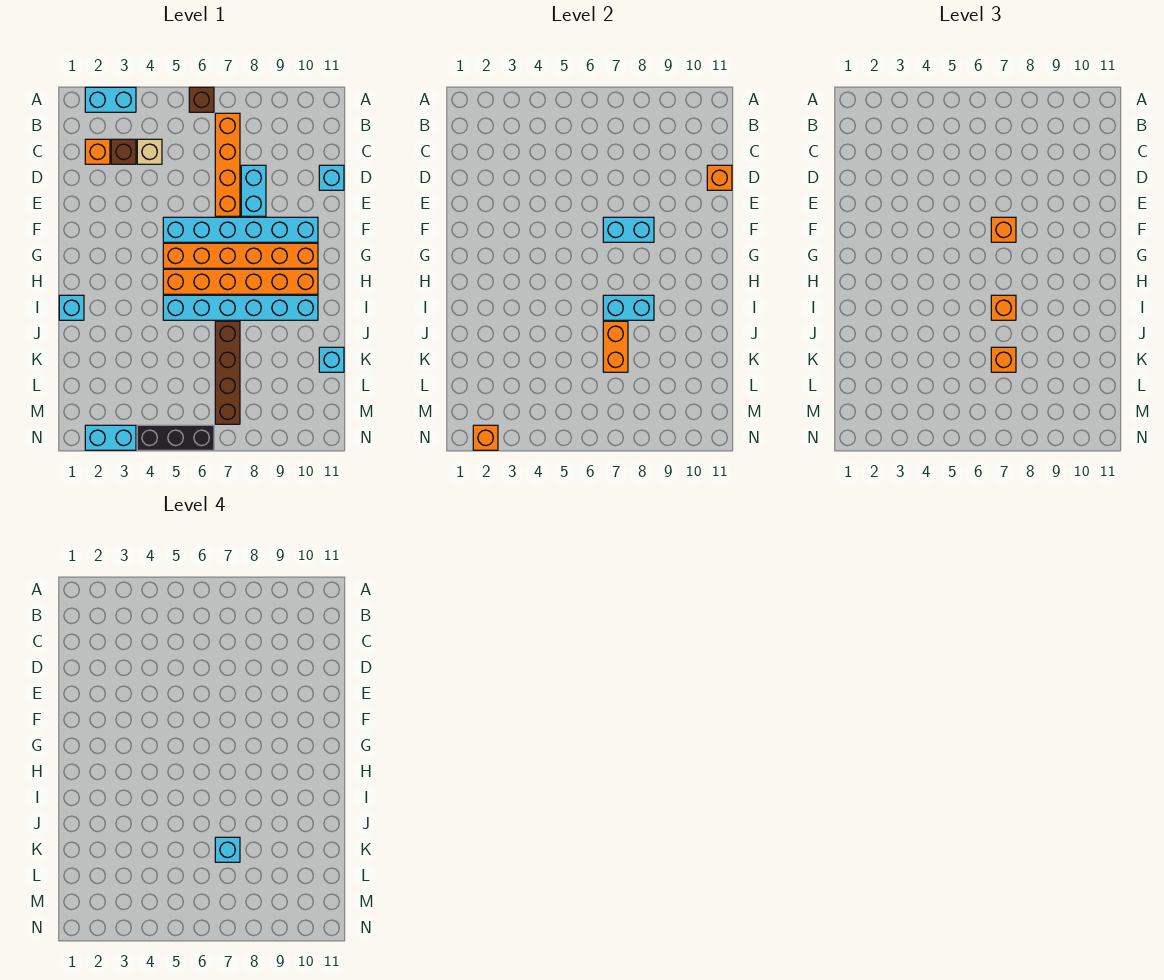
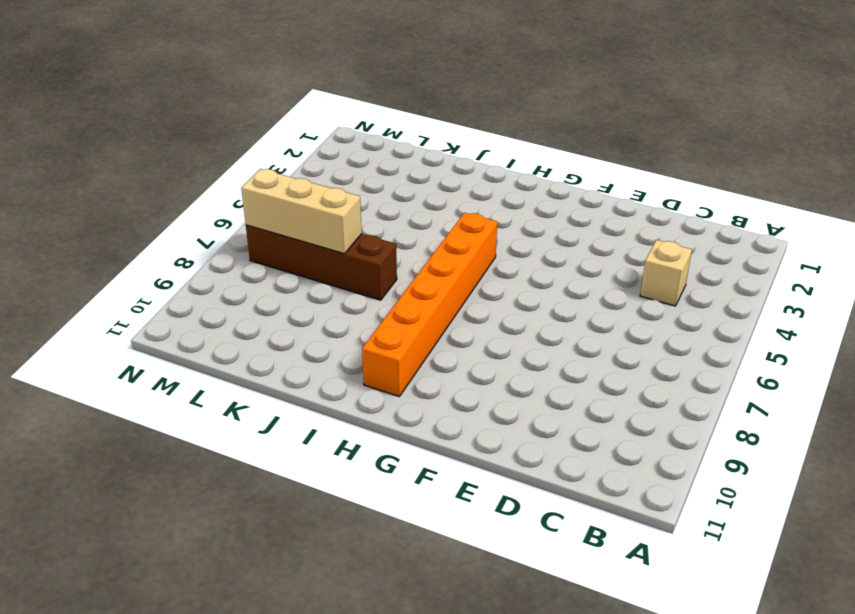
tan brick K7:M7 level 2 -> orange brick J7:K7 level 2
none -> cyan brick A2:A3 level 1
none -> brown brick A6 level 1
none -> orange brick B7:E7 level 1

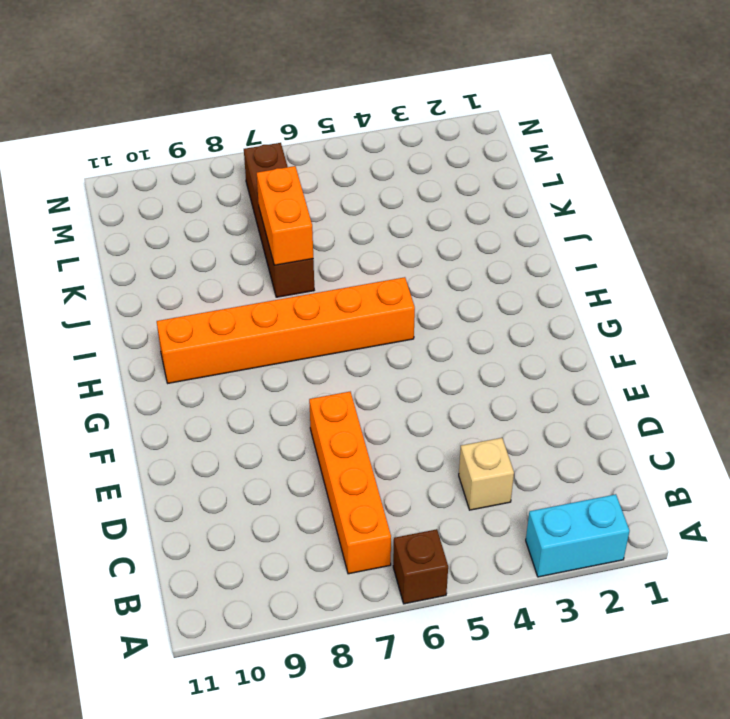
none -> orange brick C2 level 1
none -> brown brick C3 level 1
none -> cyan brick D8:E8 level 1

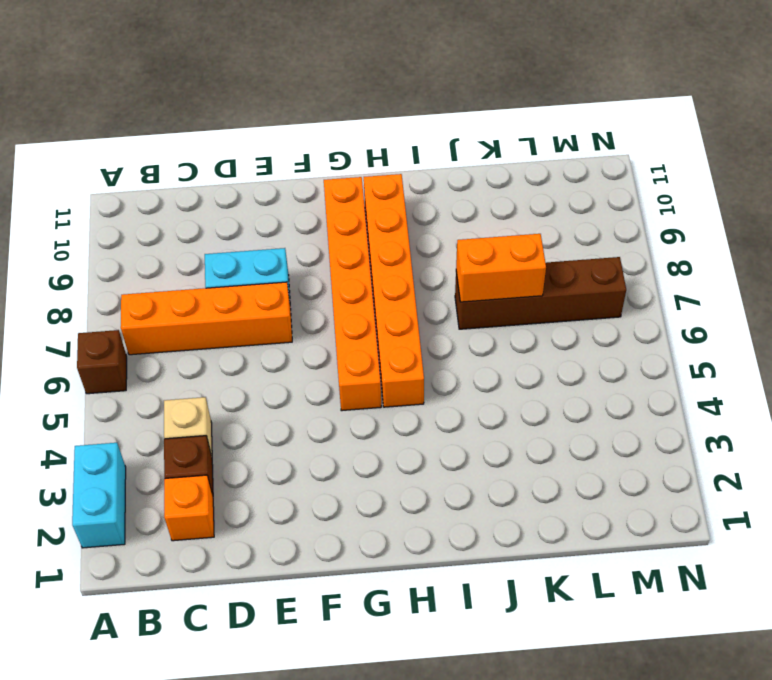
none -> cyan brick D11 level 1
none -> cyan brick F5:F10 level 1
none -> cyan brick I1 level 1

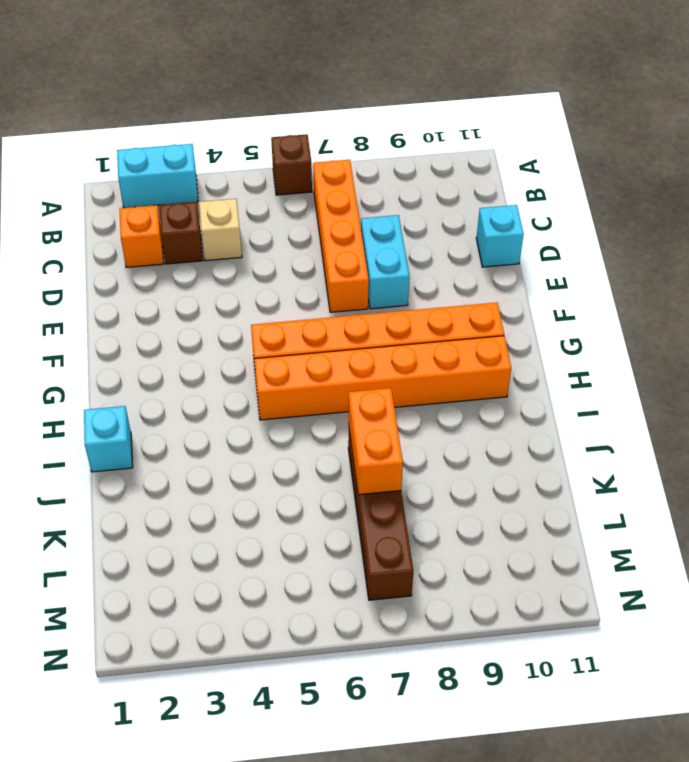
none -> cyan brick F5:F10 level 1
none -> cyan brick I5:I10 level 1
none -> cyan brick K11 level 1

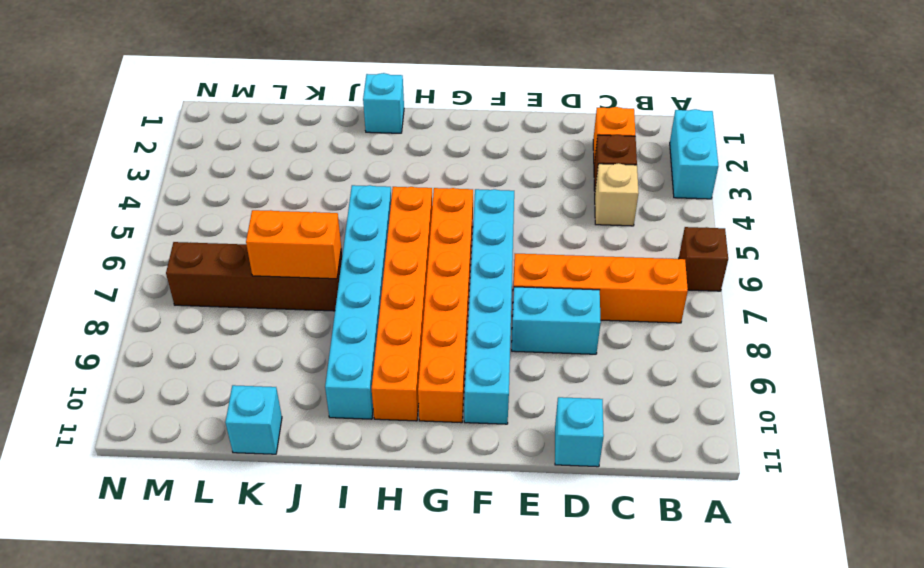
none -> cyan brick N2:N3 level 1
none -> black brick N4:N6 level 1
none -> orange brick D11 level 2

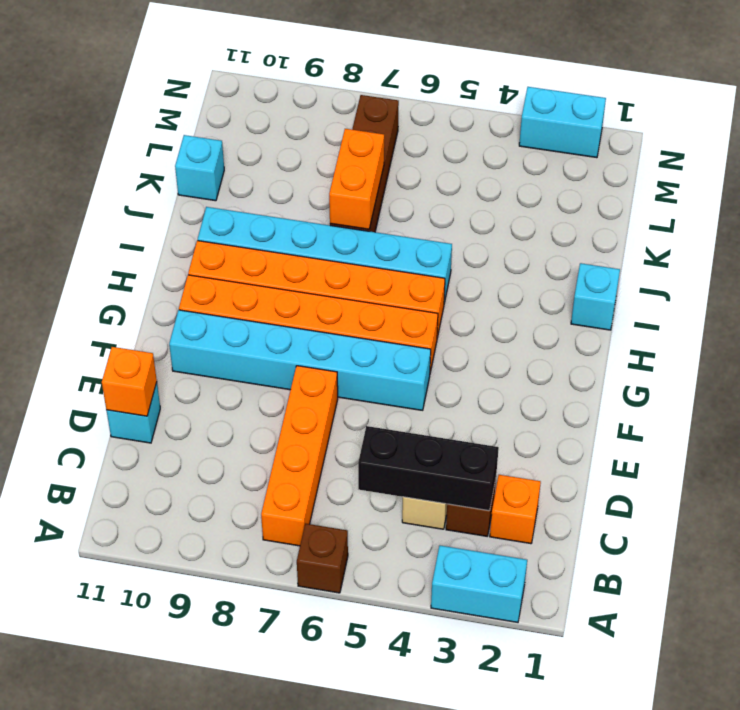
black brick C3:C5 level 2 -> black brick N4:N6 level 1
none -> cyan brick D8:E8 level 1
none -> cyan brick F7:F8 level 2
none -> cyan brick I7:I8 level 2

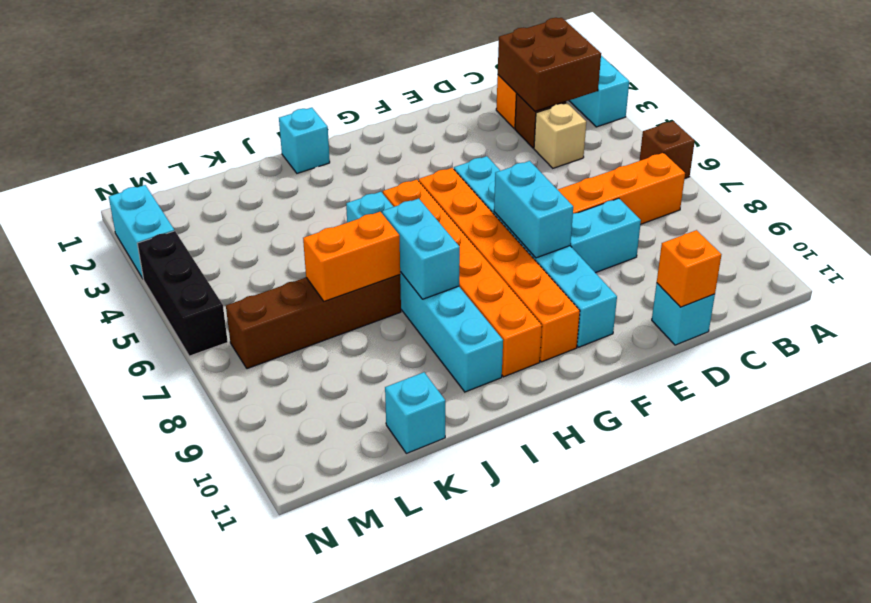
brown brick B2:C3 level 2 -> none
none -> orange brick N2 level 2
none -> orange brick F7 level 3
none -> orange brick I7 level 3

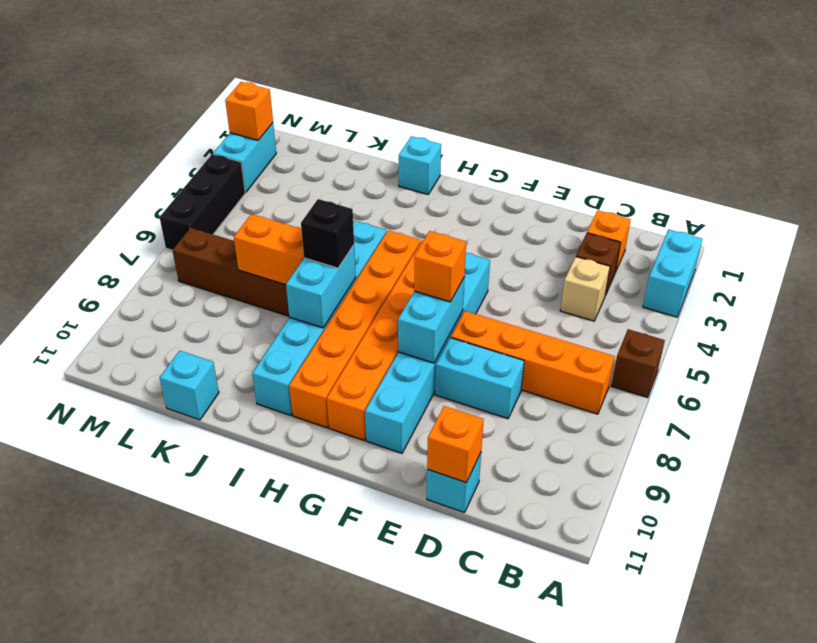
black brick I7 level 3 -> orange brick I7 level 3
none -> orange brick K7 level 3
none -> cyan brick K7 level 4

